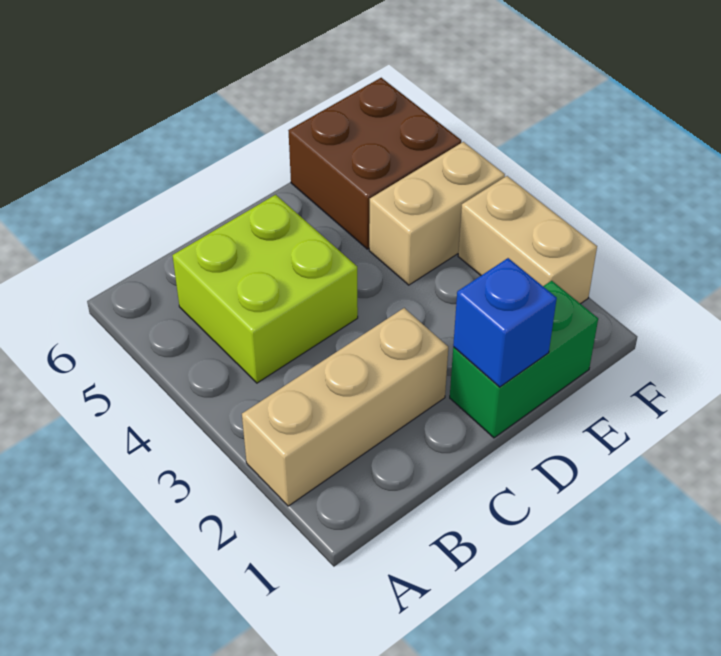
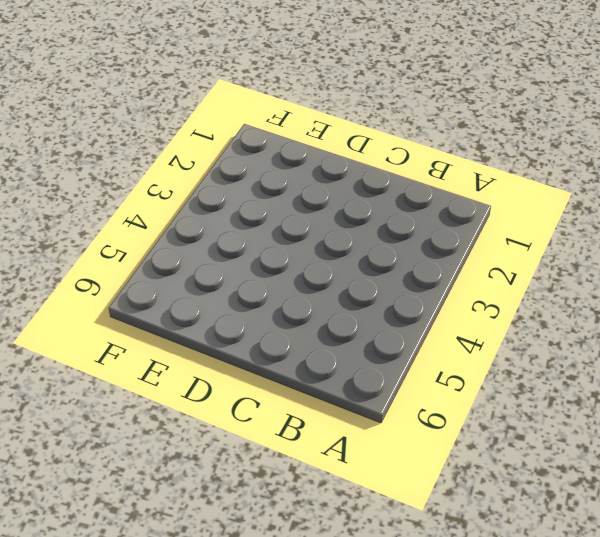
none -> tan brick A2:C2 level 1
none -> lime brick B4:C5 level 1

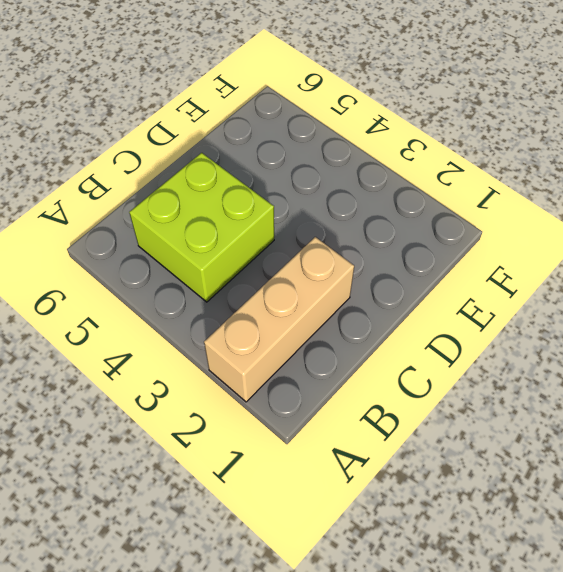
none -> green brick D1:E1 level 1
none -> tan brick E4:F4 level 1

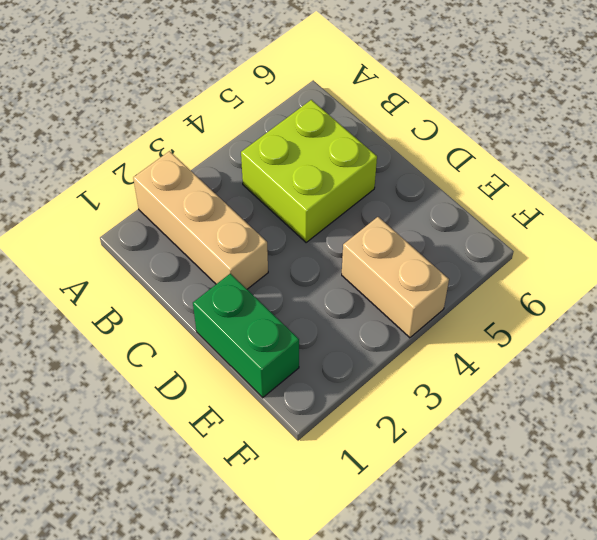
none -> brown brick E5:F6 level 1
none -> tan brick F2:F3 level 1

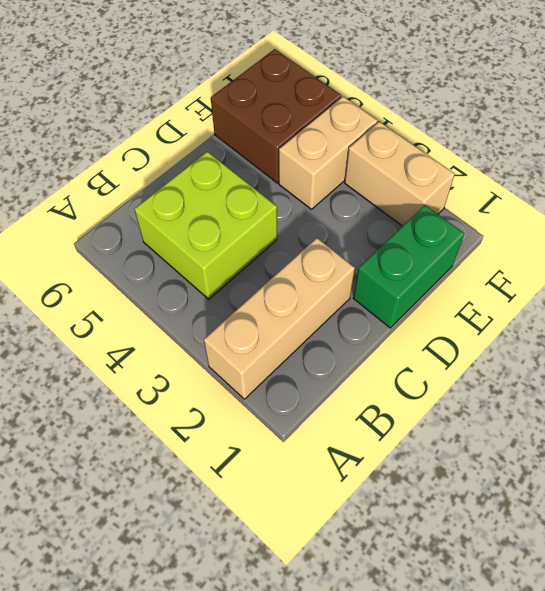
none -> blue brick D1 level 2

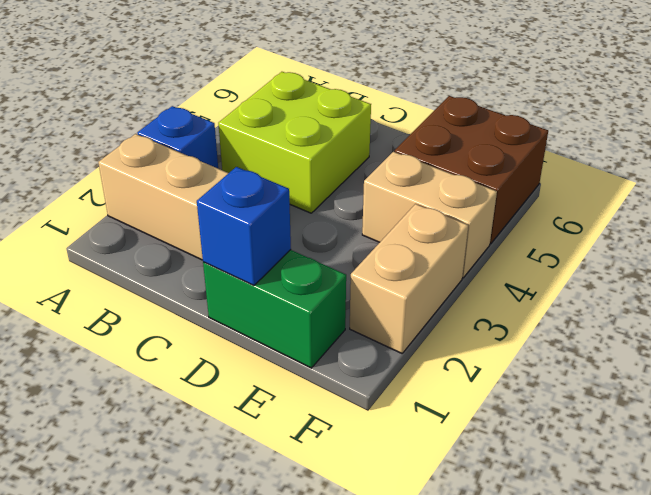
blue brick A3 level 1 -> none

